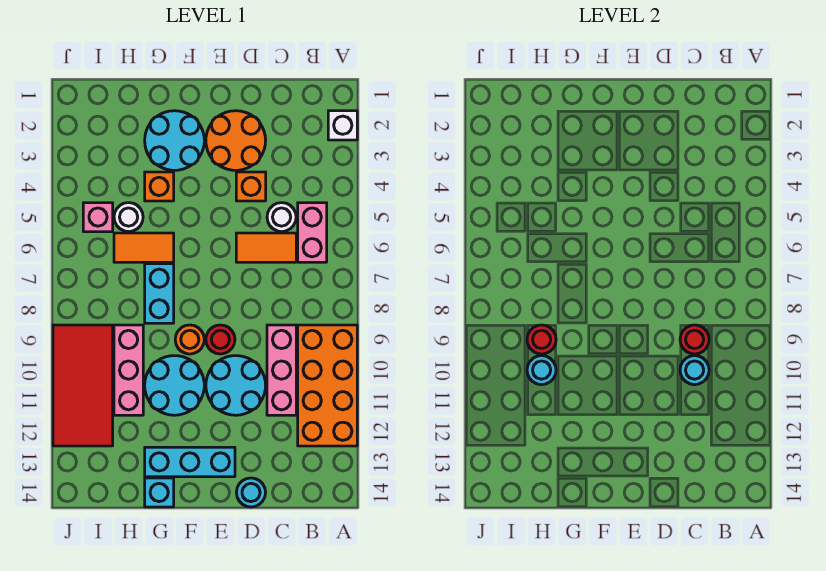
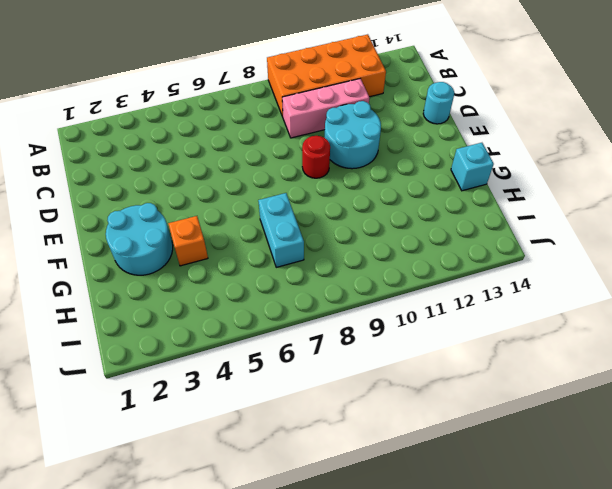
cyan brick G7:H7 level 1 -> cyan brick G7:G8 level 1
none -> white brick A2 level 1
none -> pink brick B5:B6 level 1
none -> white round brick C5 level 1

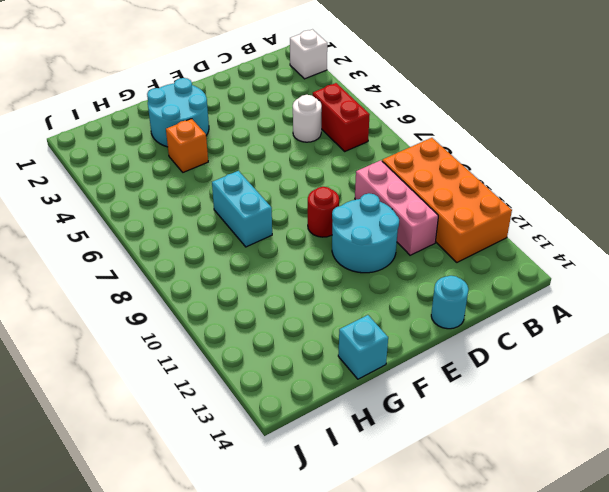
red brick B5:B6 level 1 -> pink brick B5:B6 level 1
none -> orange tile C6:D6 level 1
none -> orange round brick D2:E3 level 1
none -> orange brick D4 level 1

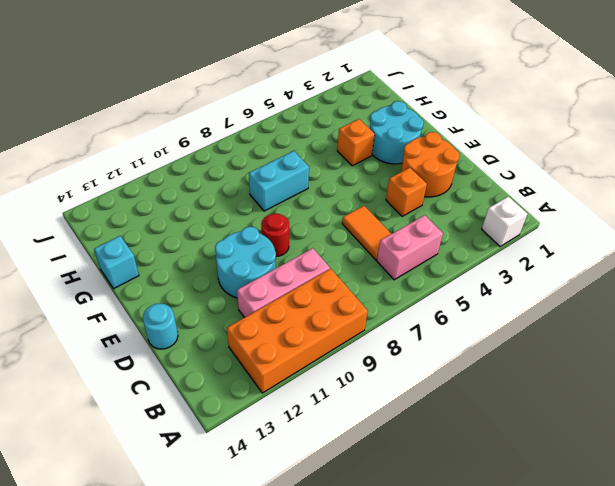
none -> white round brick C5 level 1
none -> cyan brick E13:G13 level 1
none -> orange round brick F9 level 1

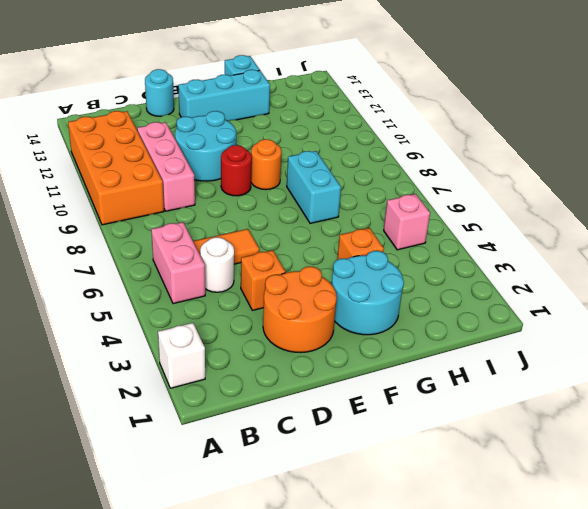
none -> cyan round brick F10:G11 level 1
none -> orange tile G6:H6 level 1
none -> white round brick H5 level 1

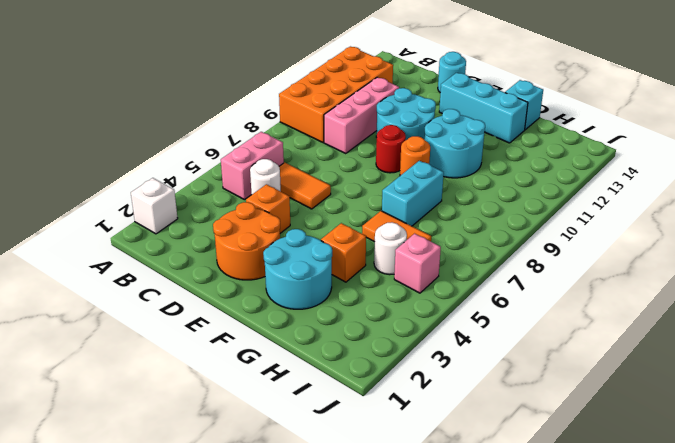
none -> pink brick H9:H11 level 1
none -> red tile I9:J12 level 1
none -> red round brick C9 level 2

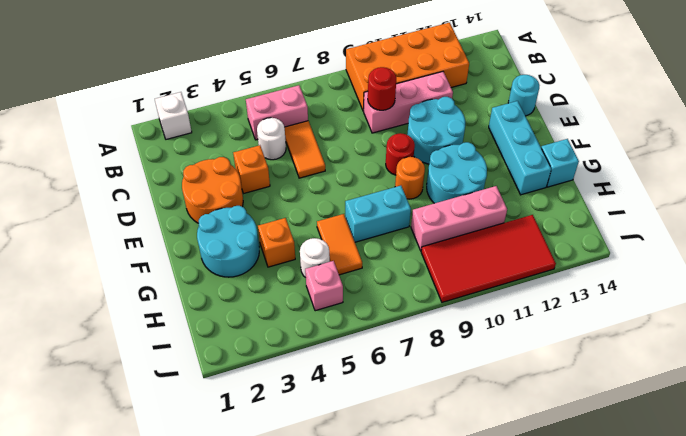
none -> cyan round brick C10 level 2
none -> red round brick H9 level 2
none -> cyan round brick H10 level 2

